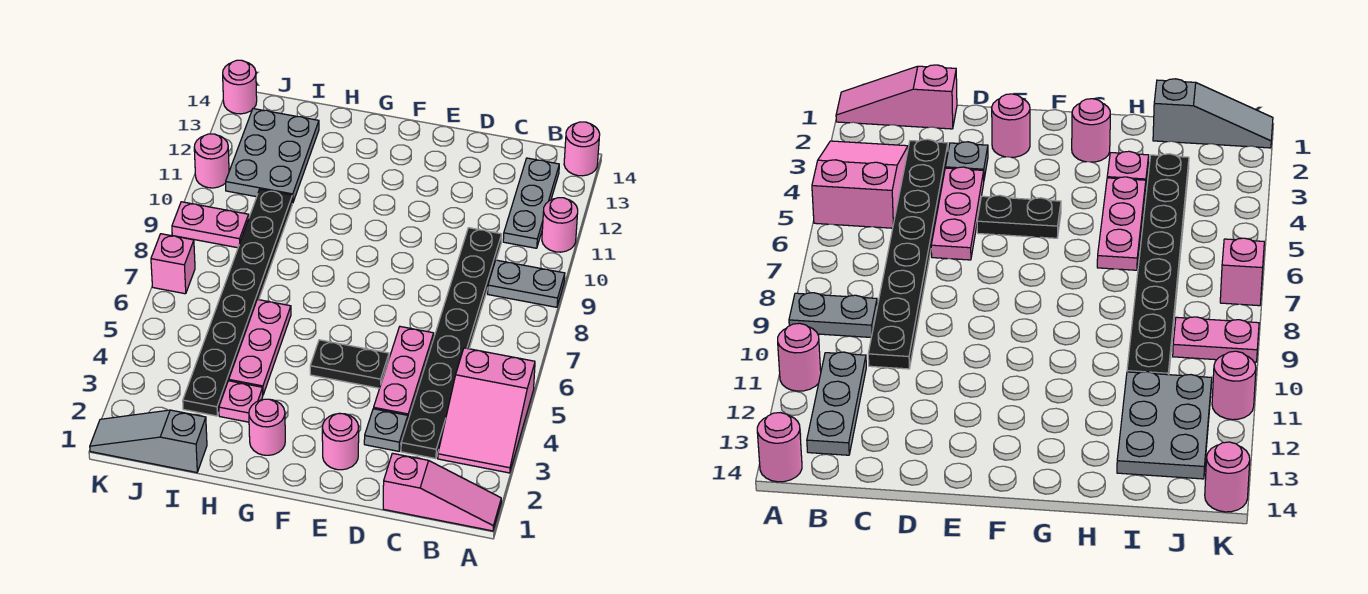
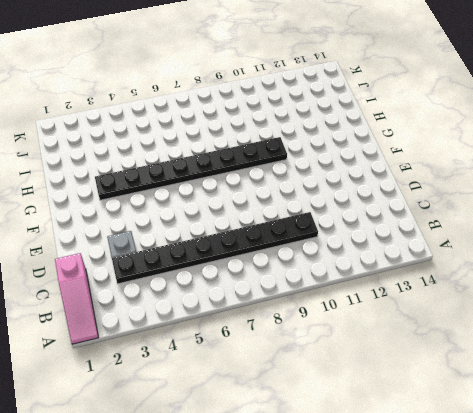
black plate G3:G10 level 1 -> black plate I3:I10 level 1
none -> pink slope A3:B5 level 1 top 5
none -> grey plate A9:B9 level 1
none -> pink round brick A11 level 1

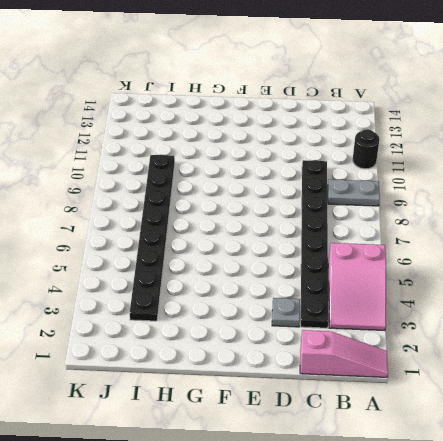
black round brick A11 level 1 -> pink round brick A11 level 1
none -> pink round brick A14 level 1
none -> grey plate B11:B13 level 1
none -> pink plate D4:D6 level 1

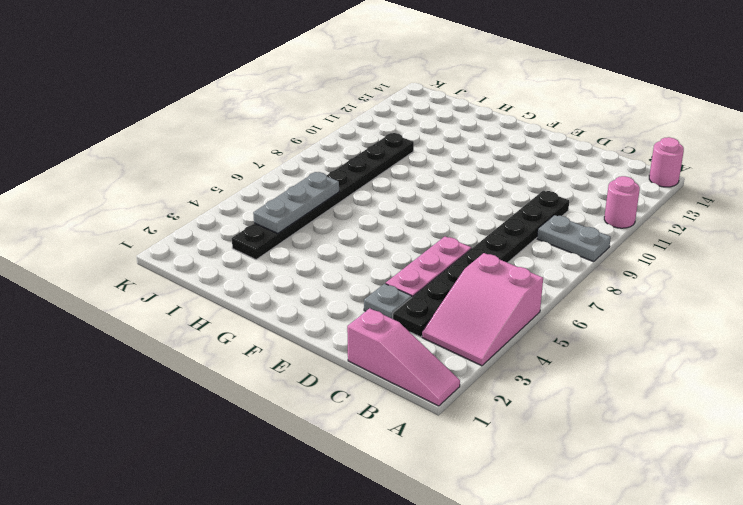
grey plate I4:I6 level 2 -> grey plate B11:B13 level 1
none -> pink round brick E2 level 1
none -> black plate E5:F5 level 1
none -> pink round brick G2 level 1

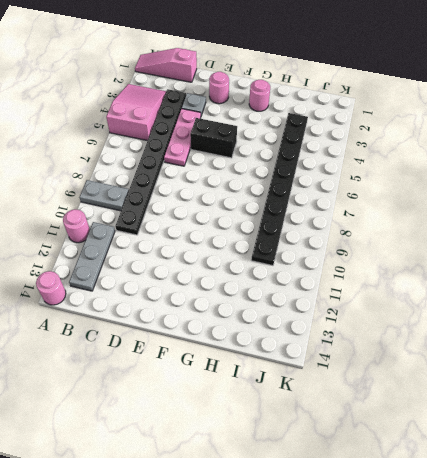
black brick E5:F5 level 1 -> black plate E5:F5 level 1
none -> pink plate H3 level 1
none -> pink plate H4:H6 level 1
none -> grey slope I1:K1 level 1 top I

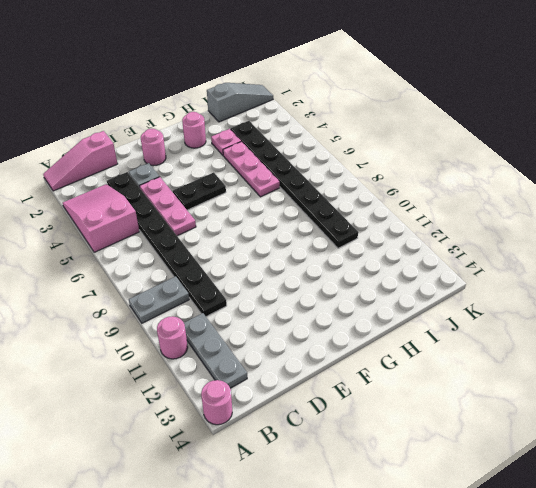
none -> grey plate I11:J13 level 1
none -> pink plate J9:K9 level 1
none -> pink brick K7 level 1

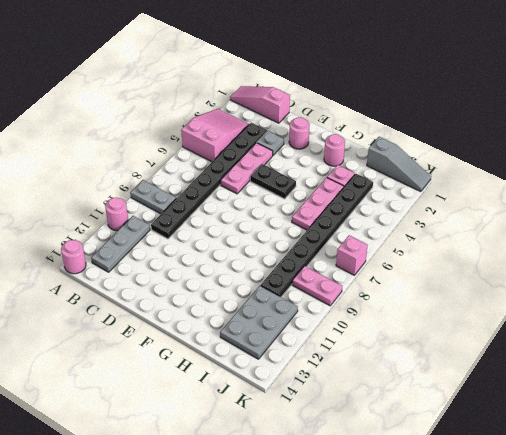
none -> pink round brick K11 level 1
none -> pink round brick K14 level 1

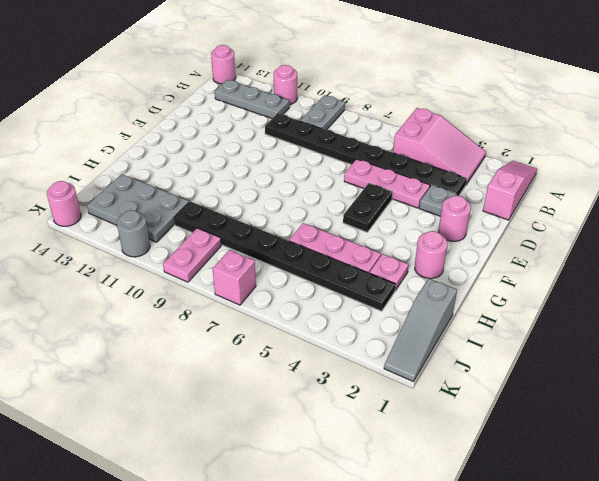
grey round brick K11 level 1 -> pink round brick K11 level 1

